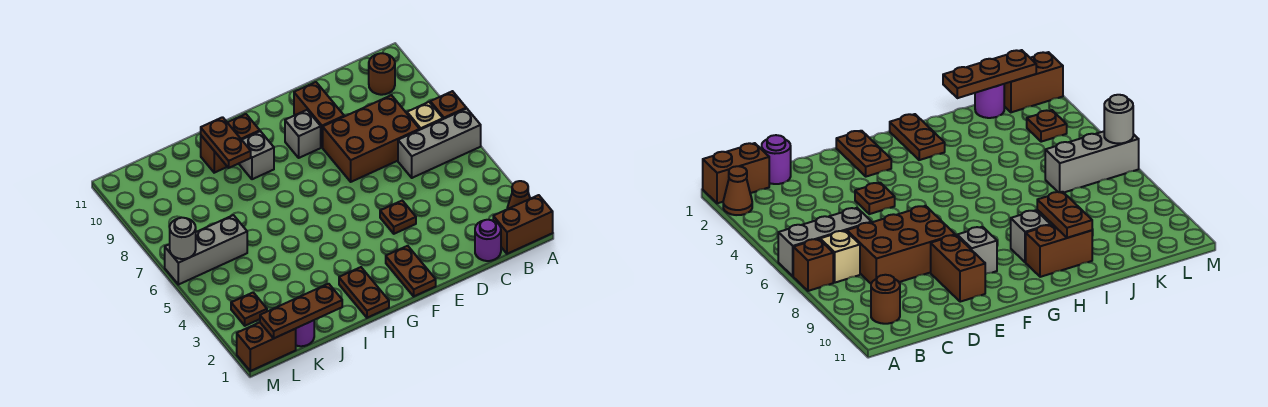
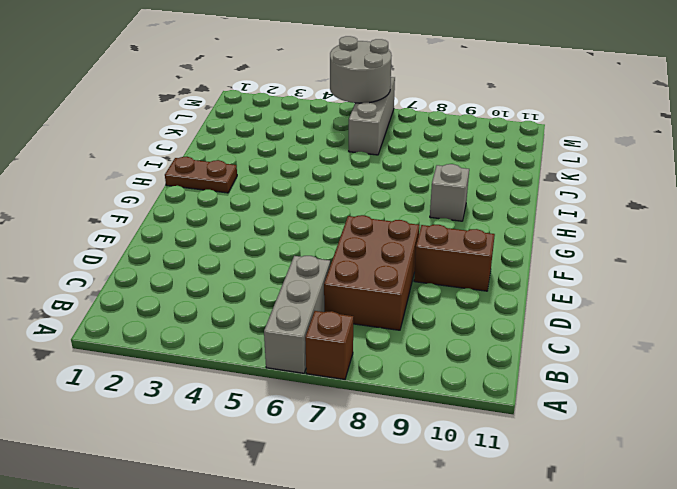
grey round brick L5:M6 level 2 -> grey round brick M6 level 2
none -> brown brick A1:B1 level 1
none -> brown cone A2 level 1
none -> tan brick B7 level 1

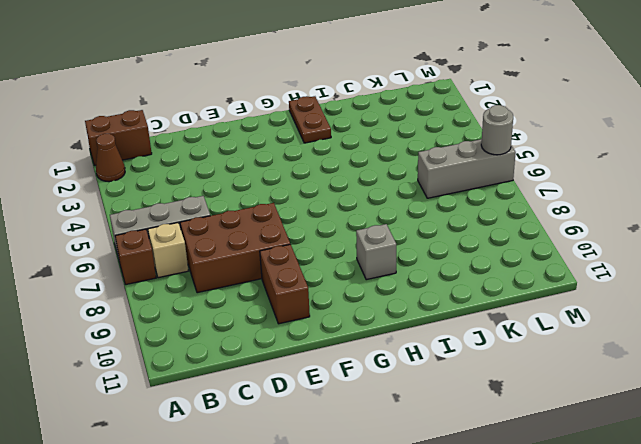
none -> brown round brick B10 level 1
none -> purple round brick C1 level 1
none -> brown plate E4 level 1

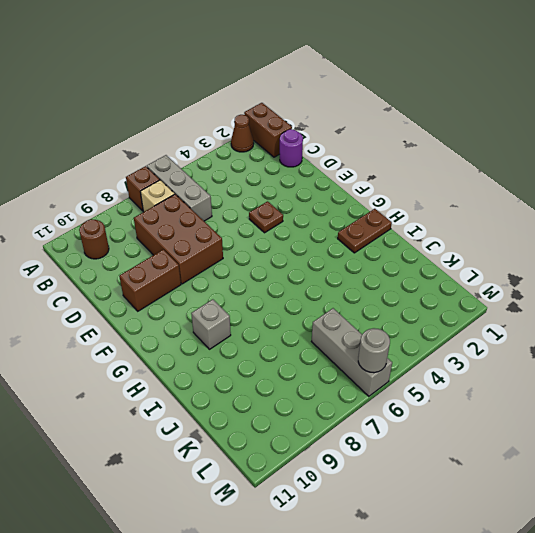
none -> brown plate F1:F2 level 1
none -> grey brick F9 level 1
none -> brown brick H10:I10 level 1

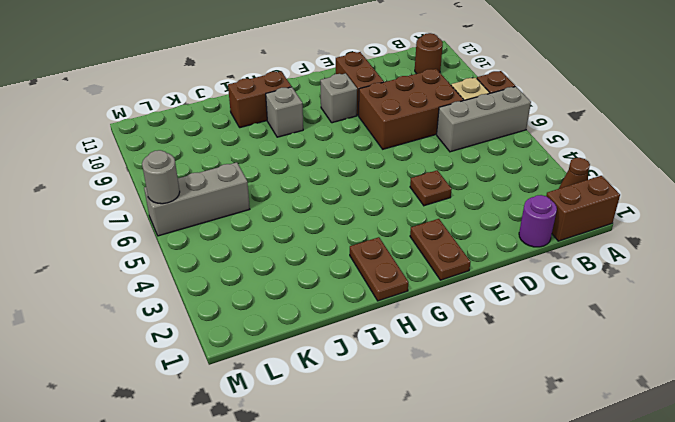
none -> purple round brick K1 level 1
none -> brown brick L1:M1 level 1
none -> brown plate L3 level 1

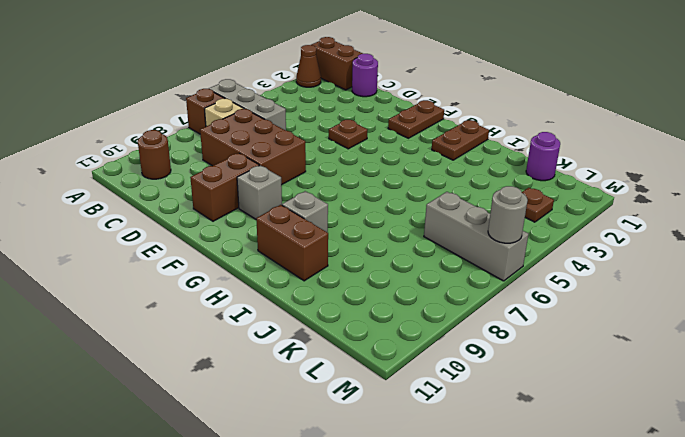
none -> brown brick L1:M1 level 1
none -> brown plate I9:I10 level 2
none -> brown plate J1:L1 level 2

